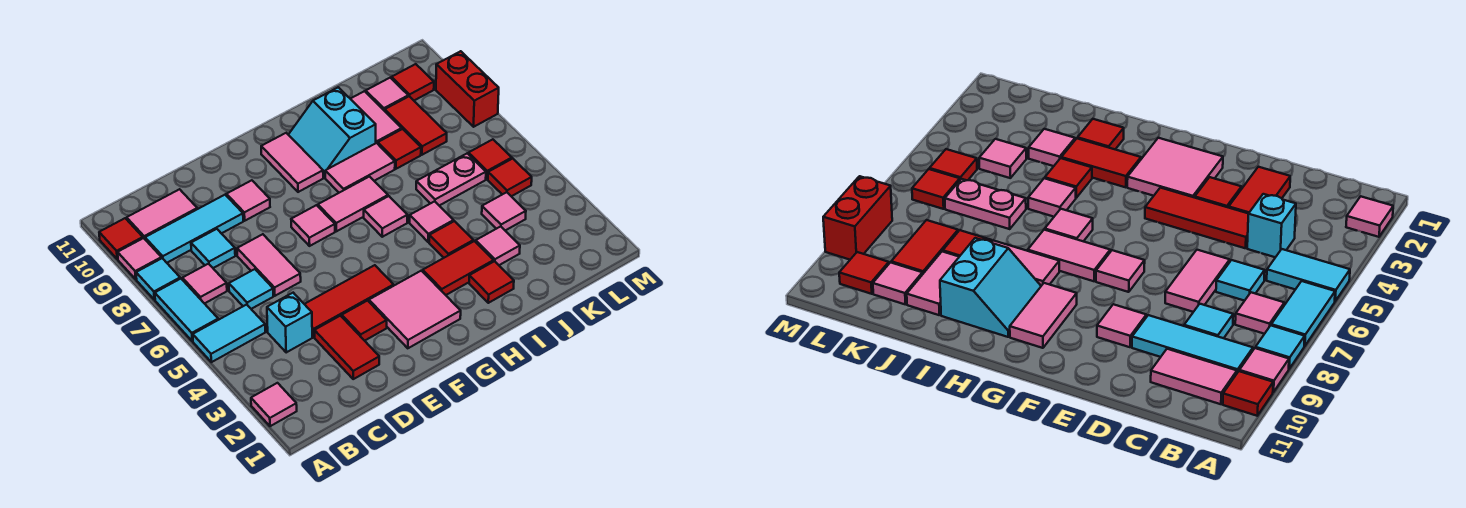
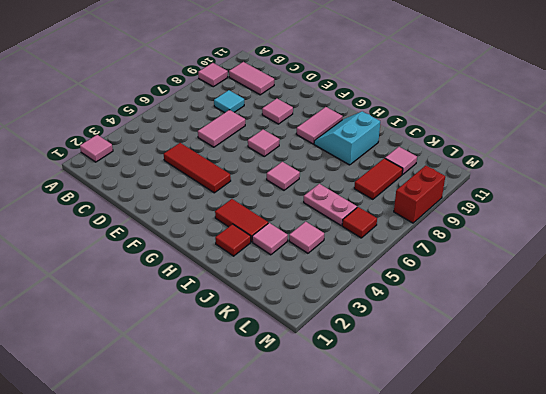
none -> cyan tile A5:B5 level 1
none -> cyan tile A6:A7 level 1
none -> cyan tile A8 level 1
none -> red tile A10 level 1

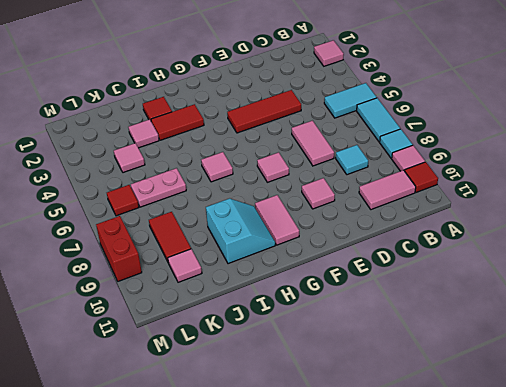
none -> pink tile B7 level 1
none -> cyan tile B9:D9 level 1
none -> cyan brick C4 level 1
none -> cyan tile C6 level 1

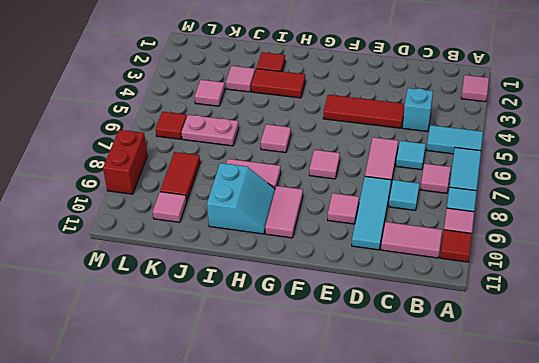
cyan tile D8:D10 level 1 -> cyan tile B9:D9 level 1
none -> red tile D2:D3 level 1
none -> red tile E3 level 1
none -> pink tile F2:G3 level 1
none -> pink tile G7:H7 level 1

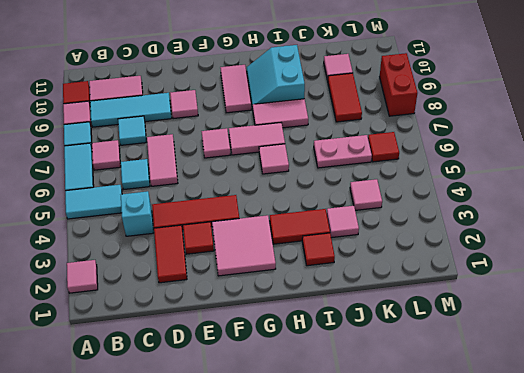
none -> red tile I4 level 1
none -> pink tile I5 level 1
none -> red tile J8 level 1
none -> pink tile J9:J10 level 1

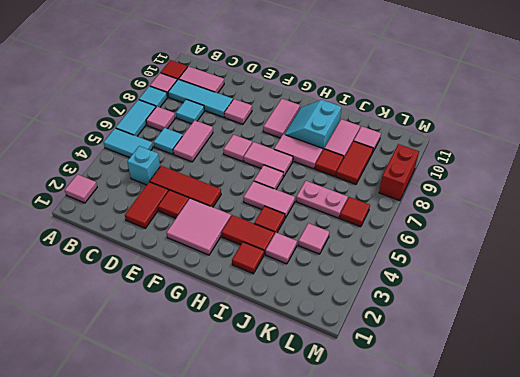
pink tile H5:I5 level 1 -> pink tile I5 level 1
none -> red tile L5 level 1
none -> red tile L10 level 1

